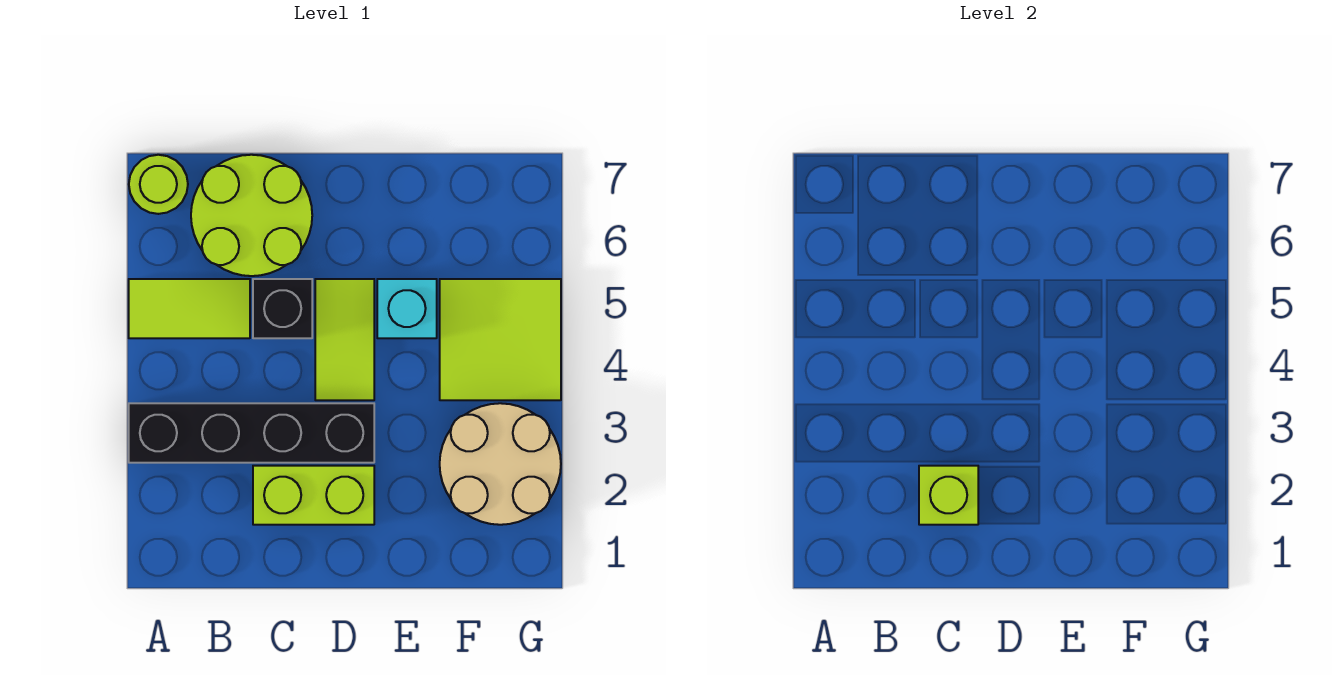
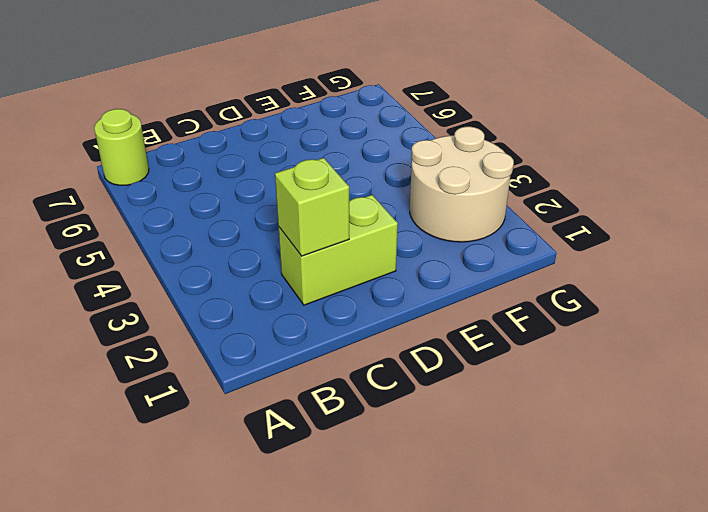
none -> black brick A3:D3 level 1
none -> lime tile A5:B5 level 1

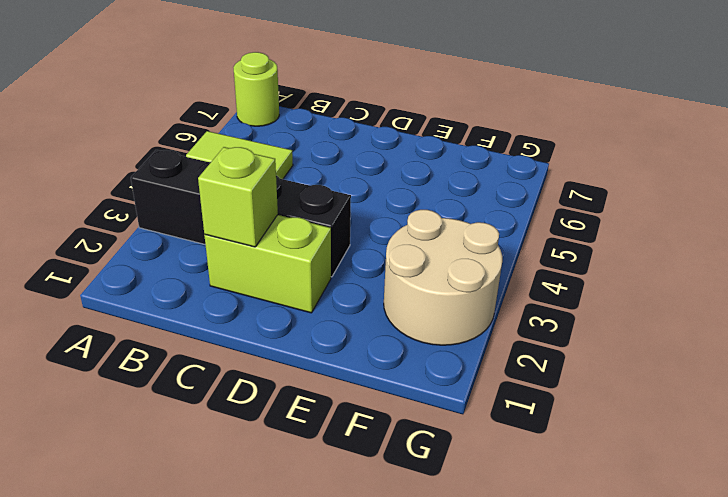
none -> lime round brick B6:C7 level 1
none -> black brick C5 level 1

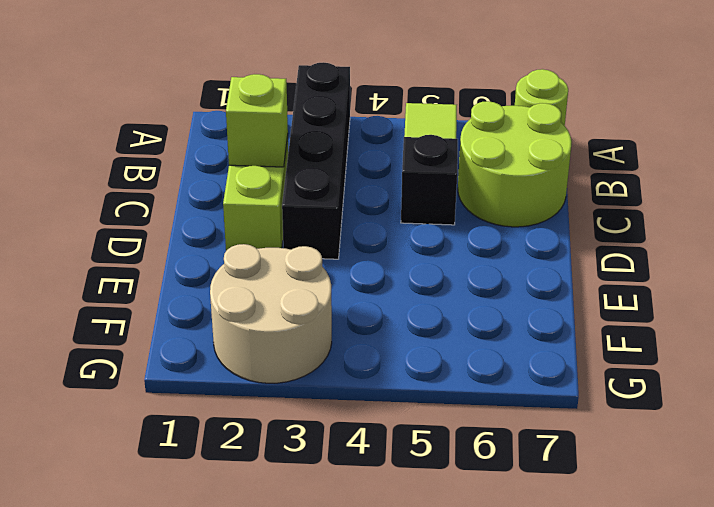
none -> lime tile D4:D5 level 1
none -> cyan brick E5 level 1

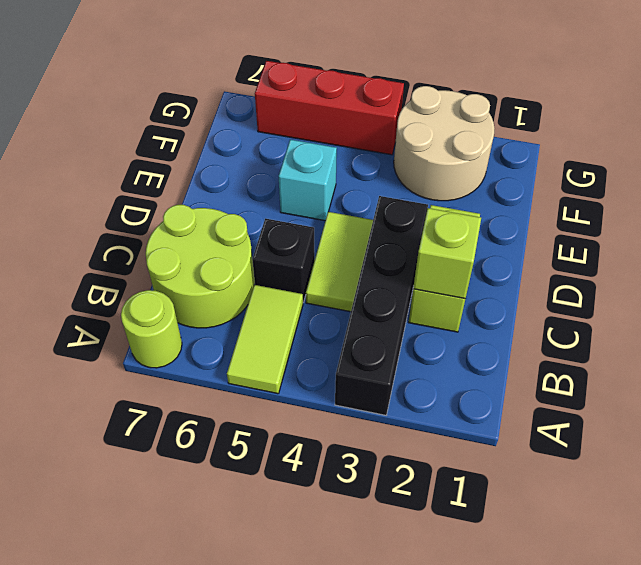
lime tile C4:D4 level 1 -> lime tile D4:D5 level 1
red brick G4:G6 level 1 -> lime tile F4:G5 level 1

